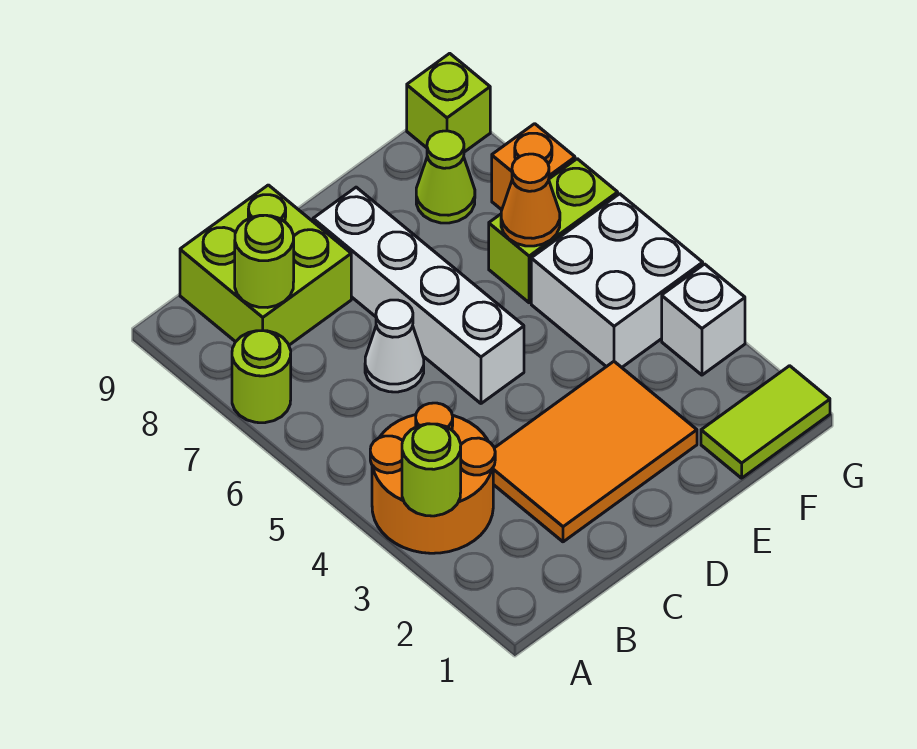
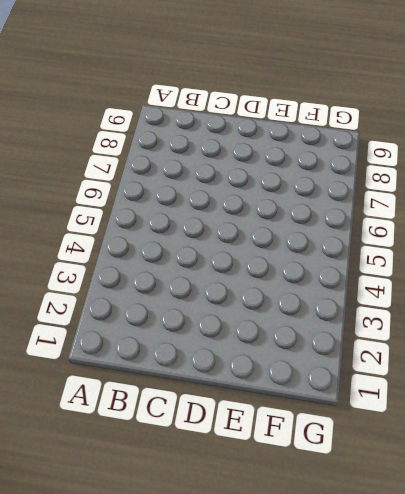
none -> orange round brick A3:B4 level 1
none -> lime round brick A7 level 1
none -> lime brick B8:C9 level 1

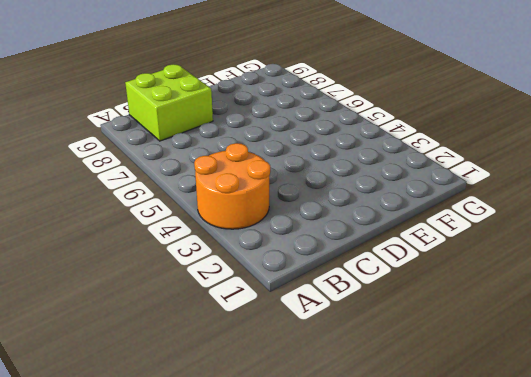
none -> lime round brick A7 level 1
none -> orange tile C2:E3 level 1
none -> white cone C6 level 1

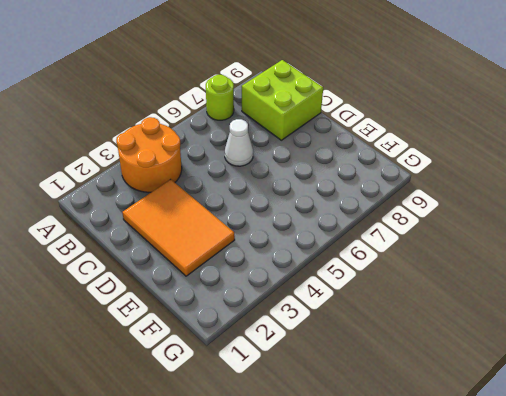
none -> white brick D5:D8 level 1
none -> lime tile F1:G1 level 1
none -> white brick F4:G5 level 1

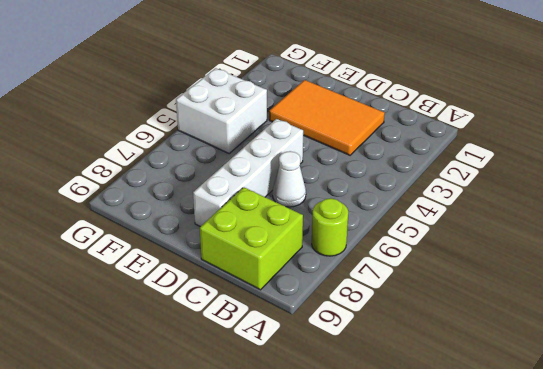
none -> orange round brick A3:B4 level 1
none -> lime tile F1:G1 level 1
none -> lime brick F6:G6 level 1

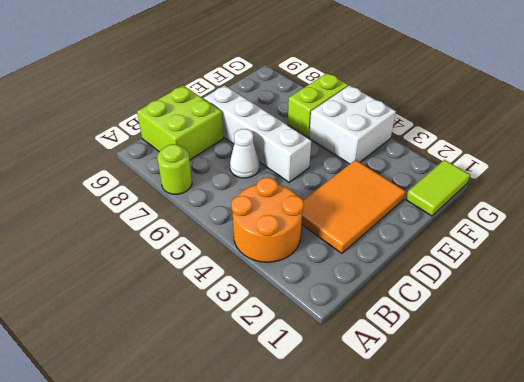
none -> lime cone F8 level 1
none -> white brick G3 level 1
none -> orange brick G7 level 1

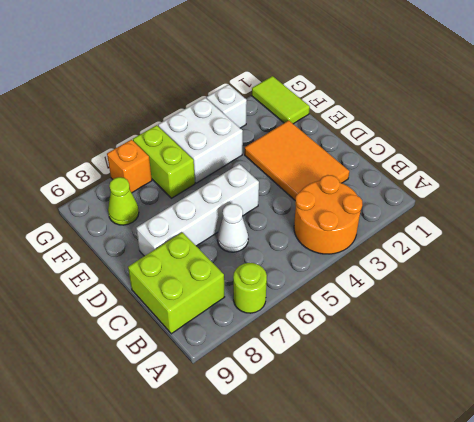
none -> lime brick G9 level 1
none -> lime round brick A3 level 2
none -> lime round brick B8 level 2

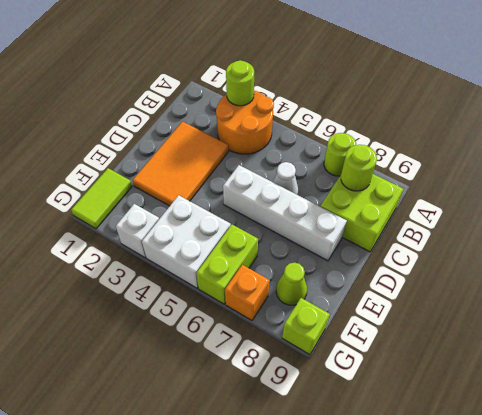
none -> orange cone F6 level 2

